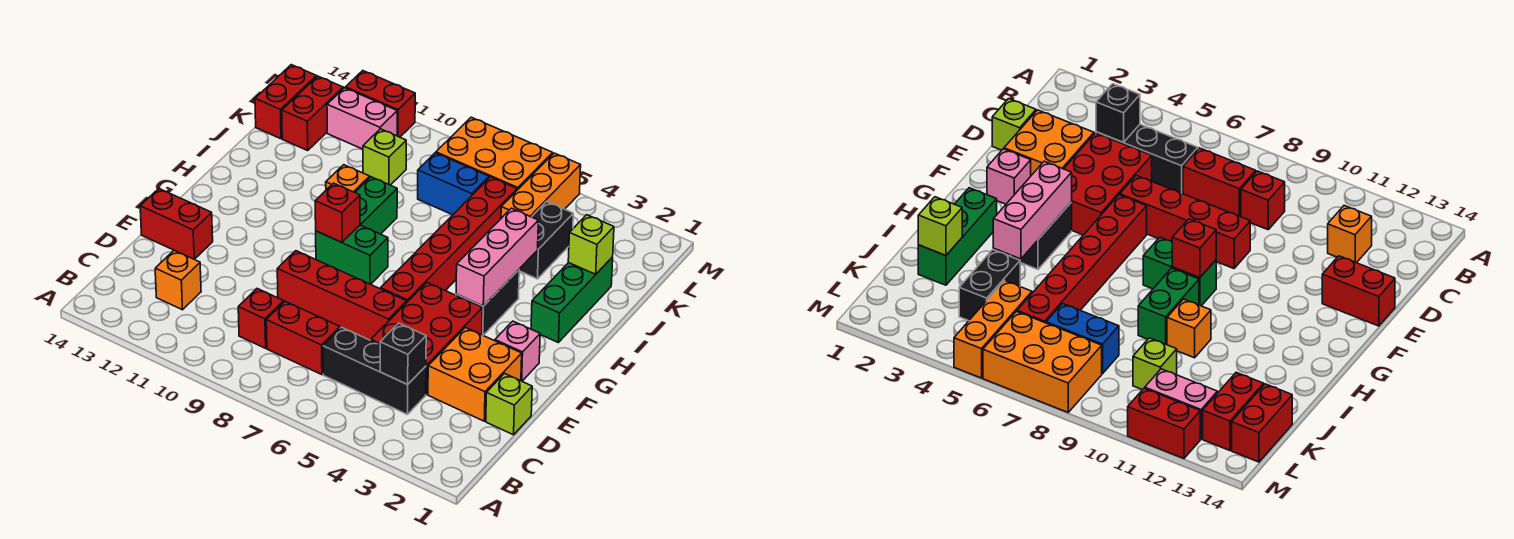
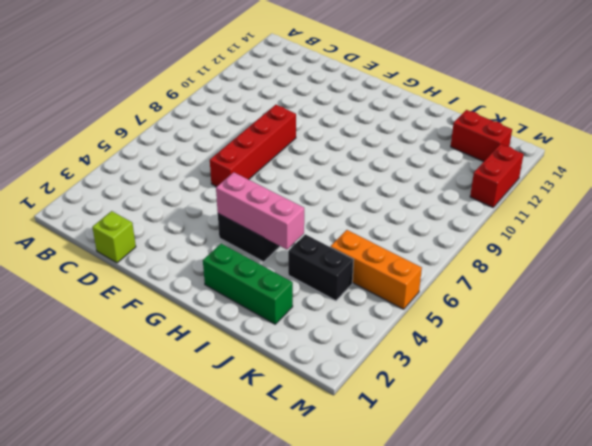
none -> black brick C4:C6 level 1
none -> red brick C7:C8 level 1
none -> red brick C9 level 1

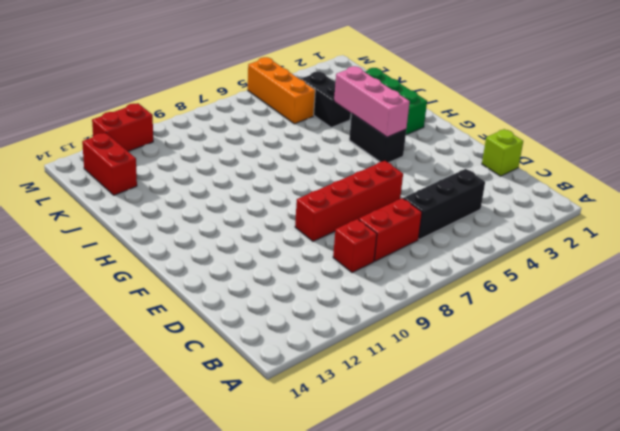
none -> orange brick C12 level 1
none -> orange brick D2:E3 level 1
none -> red brick D4:F5 level 1

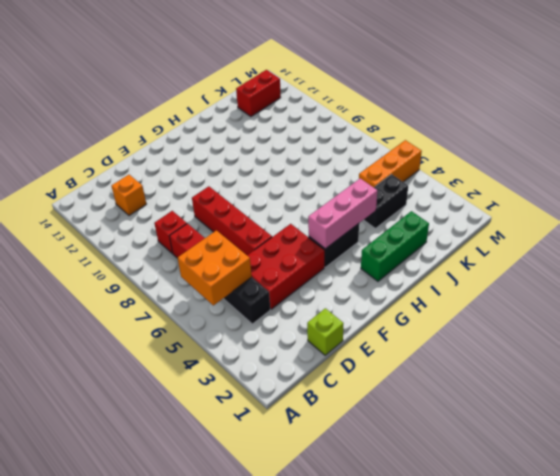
orange brick B5:C6 level 2 -> orange brick D2:E3 level 1
none -> red brick E13:E14 level 1
none -> pink brick F2 level 1
none -> red brick F6:K6 level 1

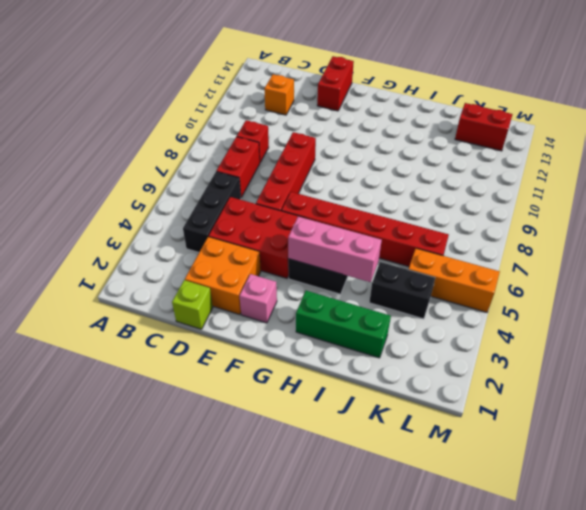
none -> green brick G8:G9 level 1
none -> green brick H9:I9 level 1
none -> orange brick I10 level 1

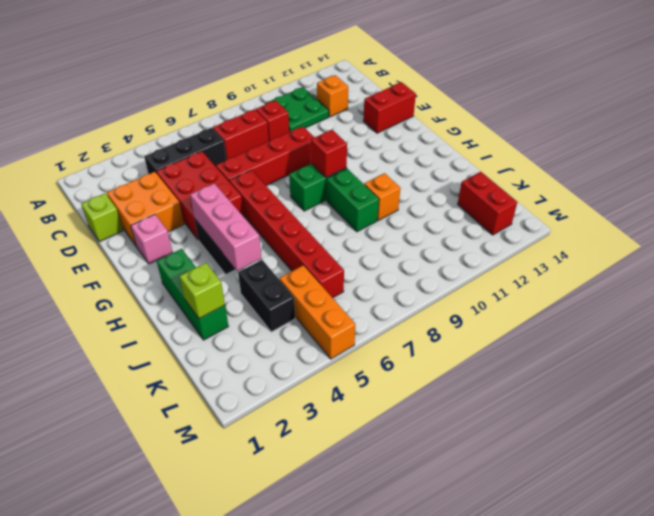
green plate B10:C11 level 1 -> none
none -> blue brick K7:K8 level 1
none -> lime brick K10 level 1
none -> red brick K14:L14 level 1

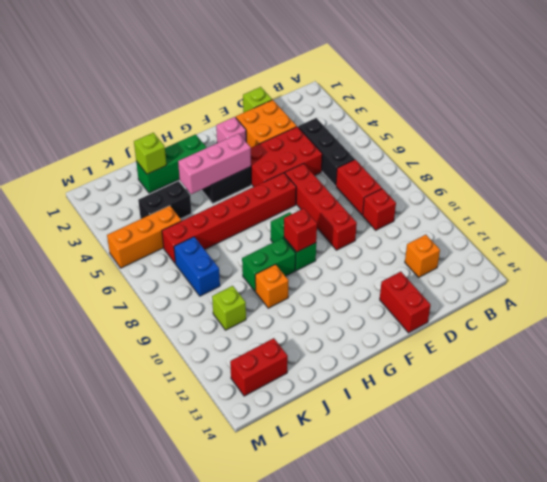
none -> red brick K14:L14 level 1
none -> orange brick L6:M8 level 1
none -> pink brick L11:L12 level 1

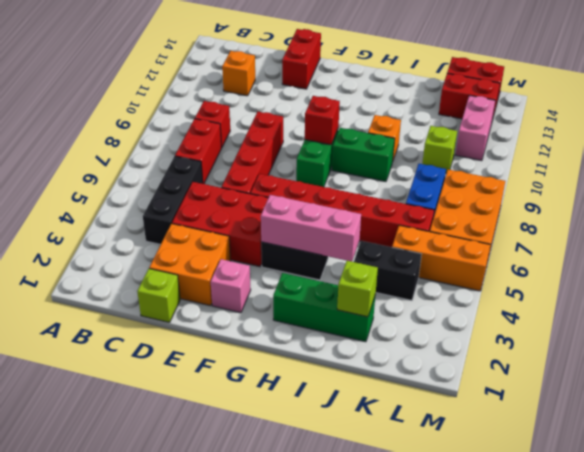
none -> red brick M11:M12 level 1
none -> black brick C4 level 2

